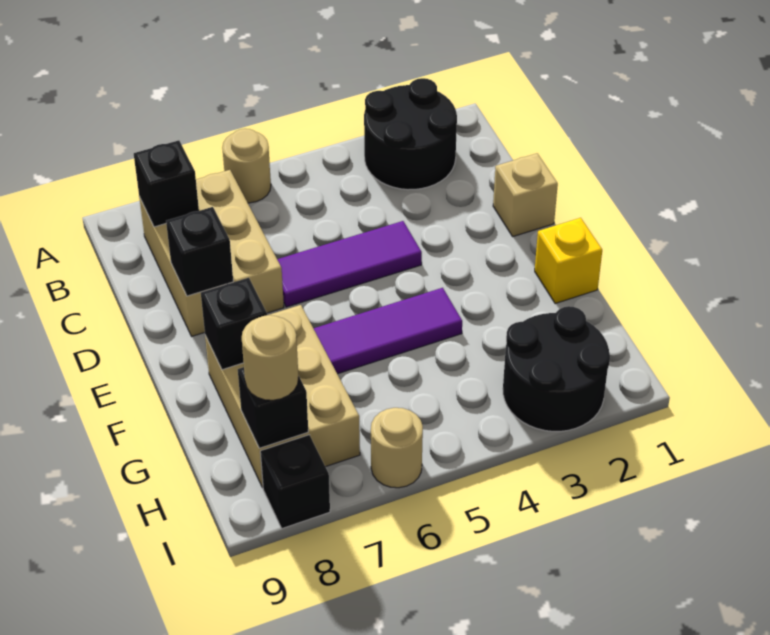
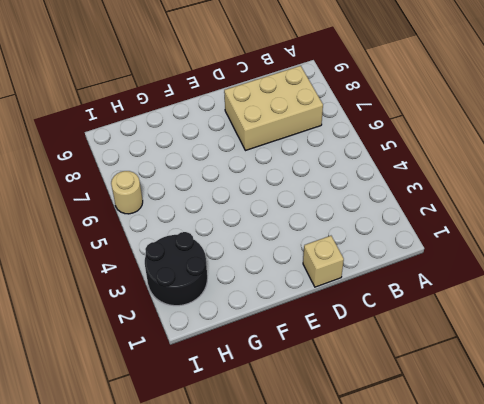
none -> black round brick A2:B3 level 1
none -> tan round brick A6 level 1
none -> purple tile D4:D6 level 1

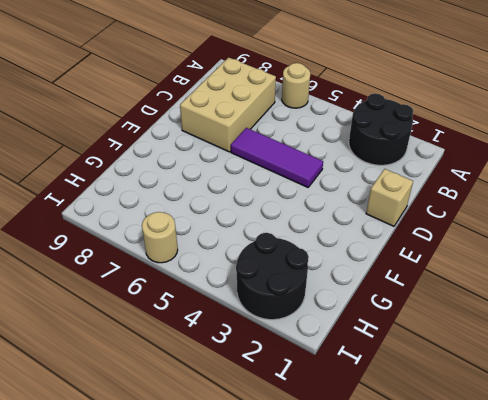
none -> yellow brick F1 level 1
none -> purple tile F4:F6 level 1
none -> tan brick F7:H8 level 1

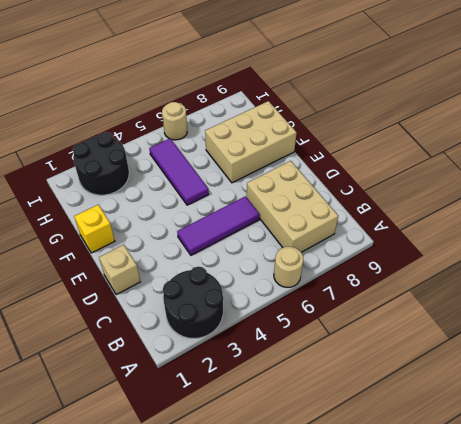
purple tile F5:H5 level 1 -> purple tile F4:F6 level 1
tan brick F7:G9 level 1 -> tan brick F7:H8 level 1
none -> black brick I8 level 1
none -> black brick B8 level 2
none -> black brick D8 level 2

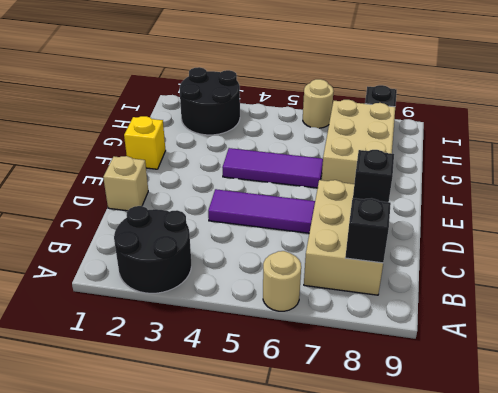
none -> black brick F8 level 2
none -> black brick H8 level 2
none -> tan round brick H8 level 3

